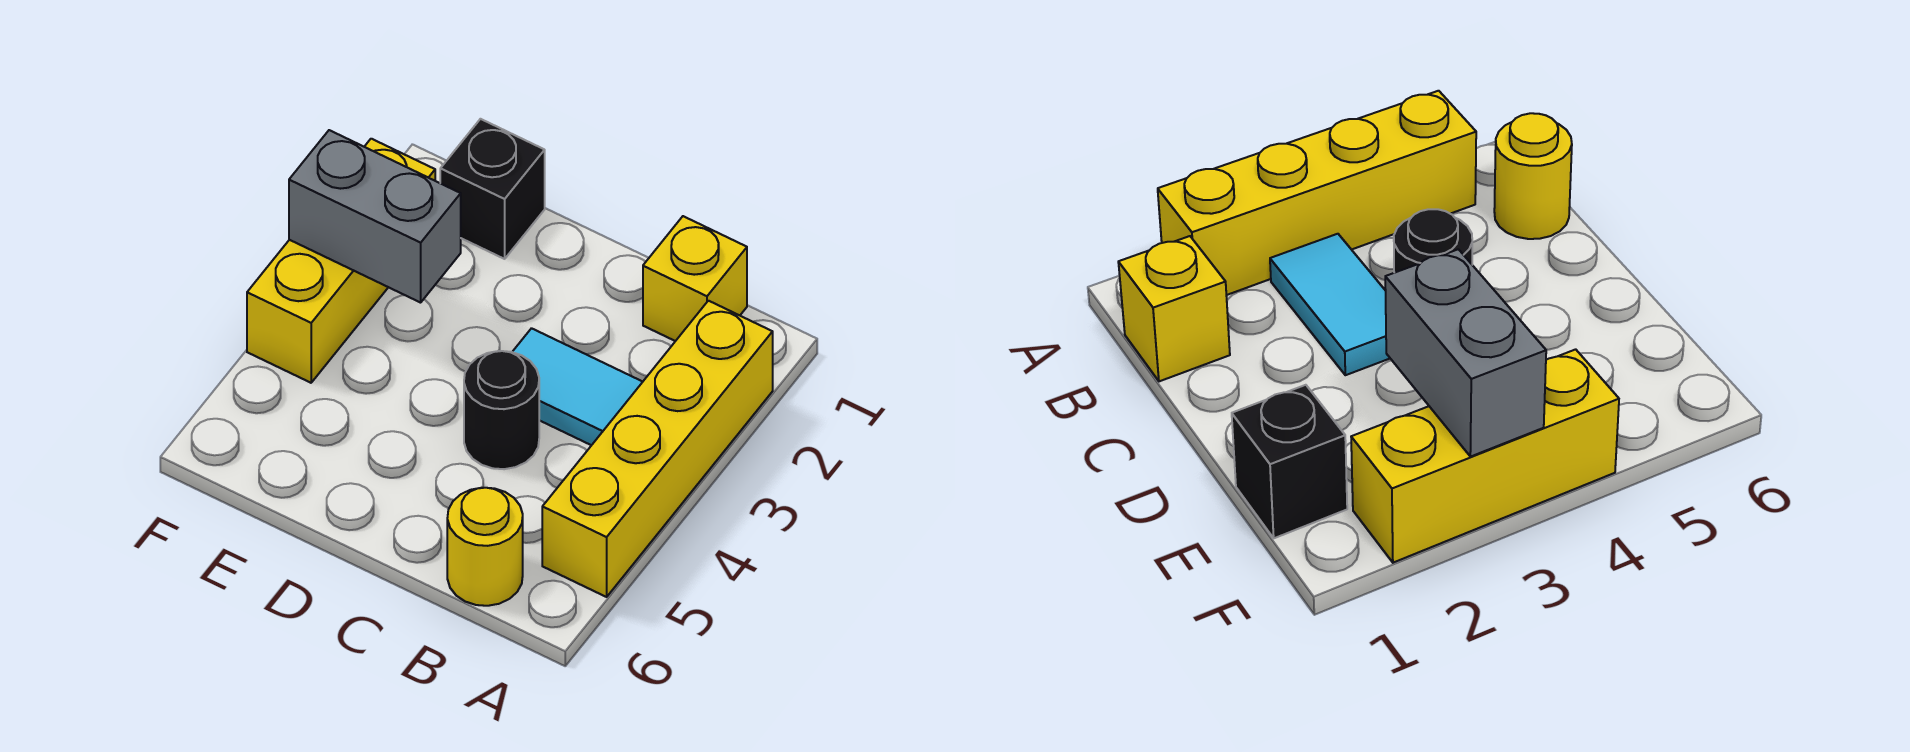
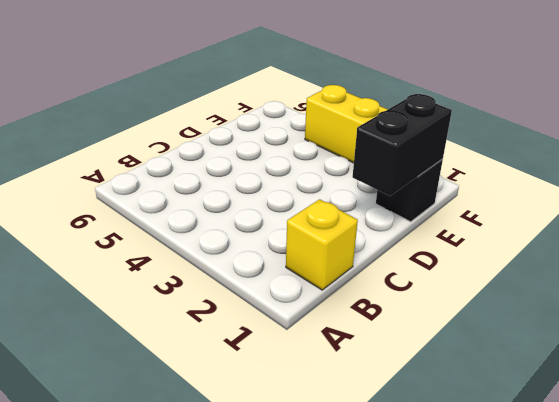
black brick D1:E1 level 2 -> none
none -> yellow brick A2:A5 level 1
none -> cyan tile B3:C3 level 1

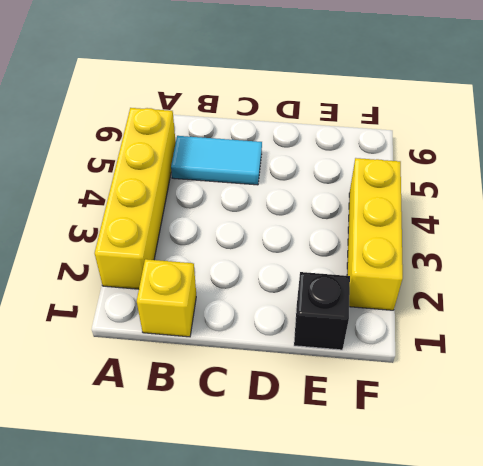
cyan tile B5:C5 level 1 -> cyan tile B3:C3 level 1
none -> yellow round brick B6 level 1
none -> black round brick C4 level 1

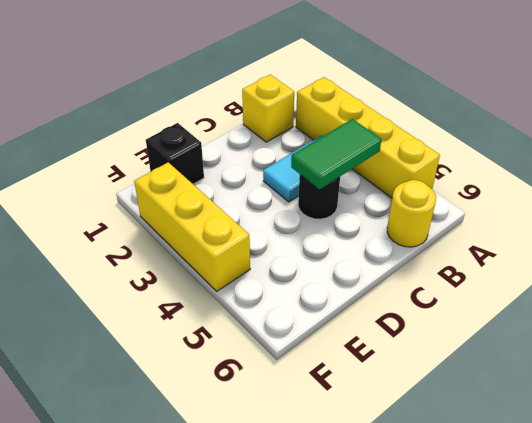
green tile B4:C4 level 2 -> none
none -> grey brick E3:F3 level 2

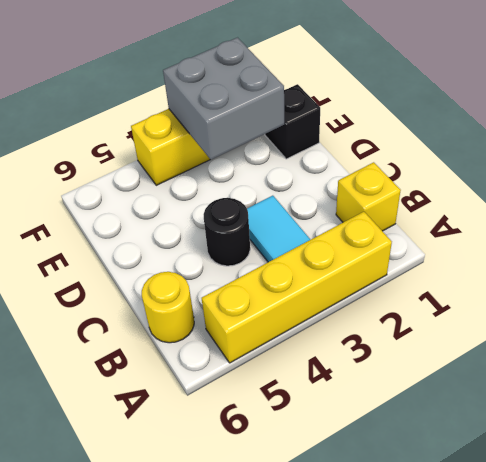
grey brick E2:F3 level 2 -> grey brick E3:F3 level 2

